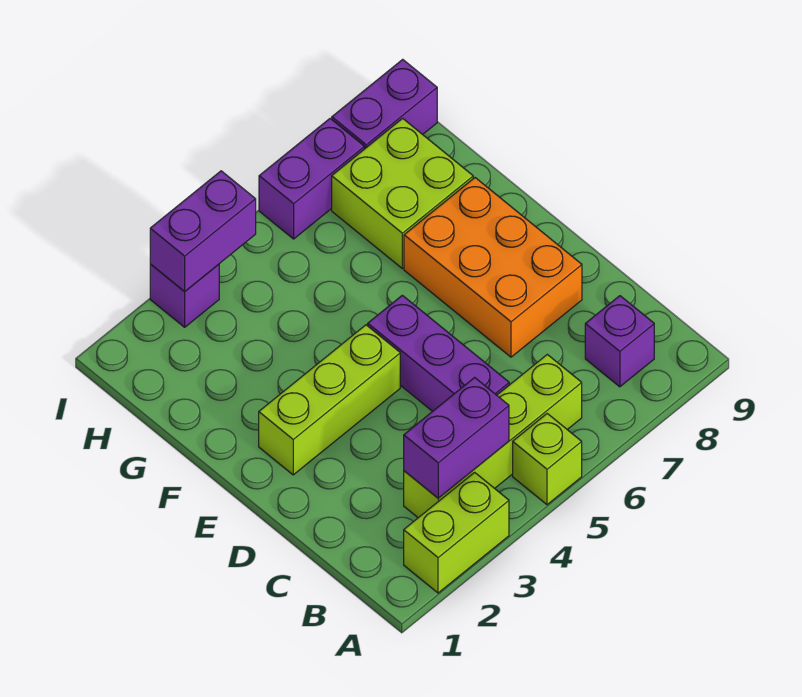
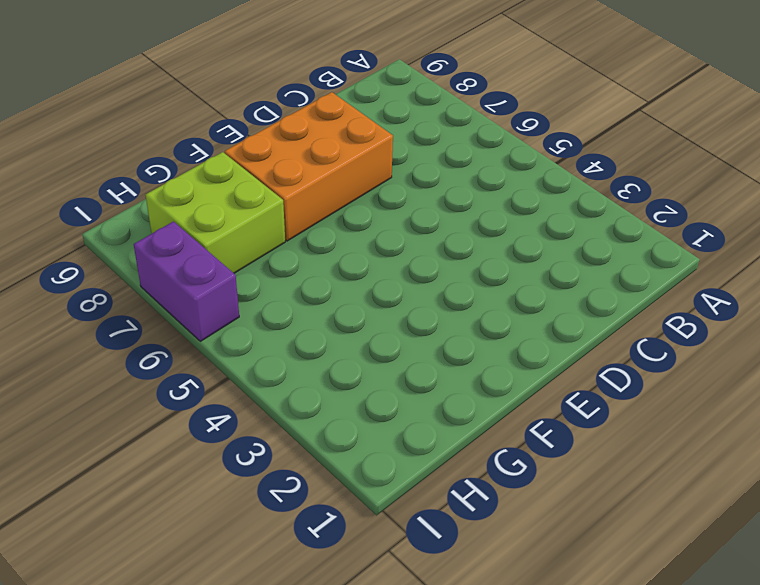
none -> lime brick A2:A3 level 1
none -> lime brick A5 level 1
none -> lime brick B3:B6 level 1

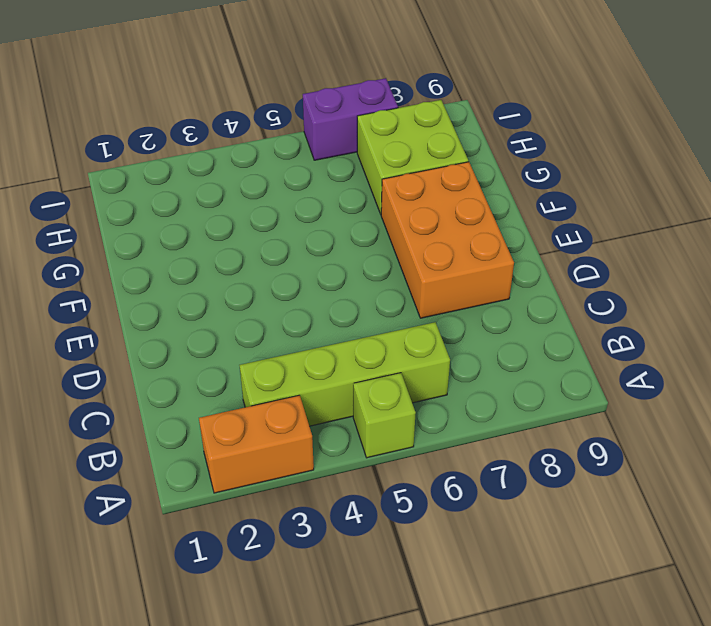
orange brick A2:A3 level 1 -> lime brick A2:A3 level 1
none -> purple brick B8 level 1
none -> purple brick C5:E5 level 1
none -> lime brick E2:E4 level 1

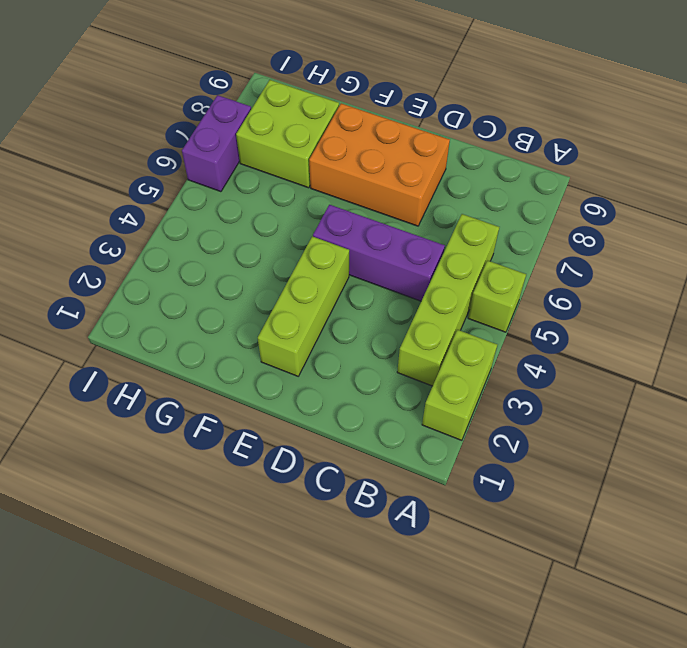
none -> purple brick B8 level 1
none -> purple brick I3 level 1
none -> purple brick I8:I9 level 1

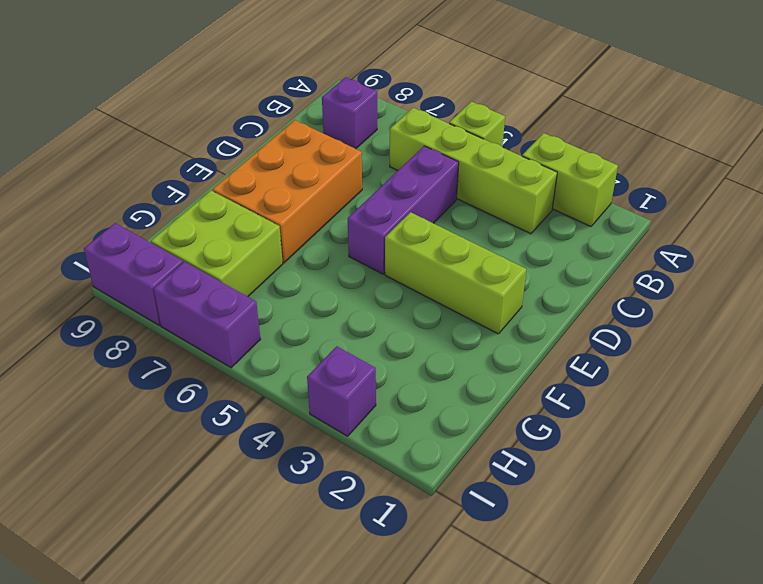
none -> purple brick B3:B4 level 2
none -> purple brick I3:I4 level 2

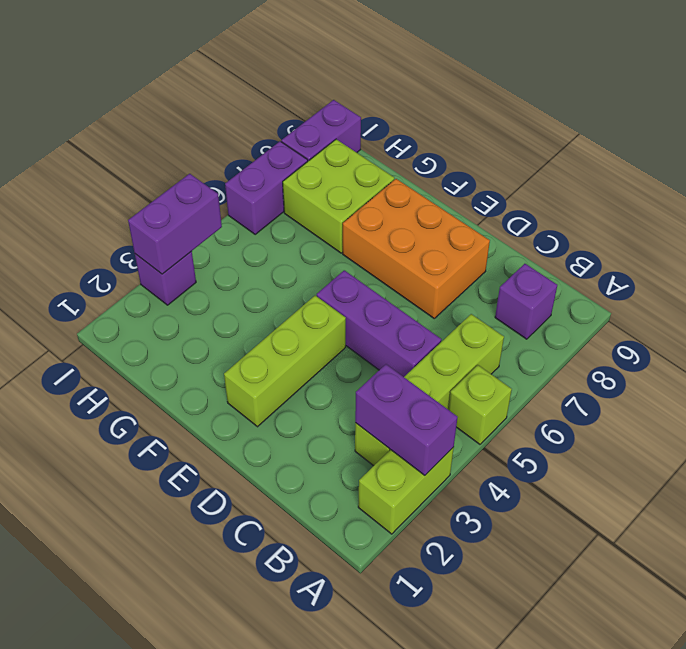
purple brick A3:B3 level 2 -> purple brick B3:B4 level 2

